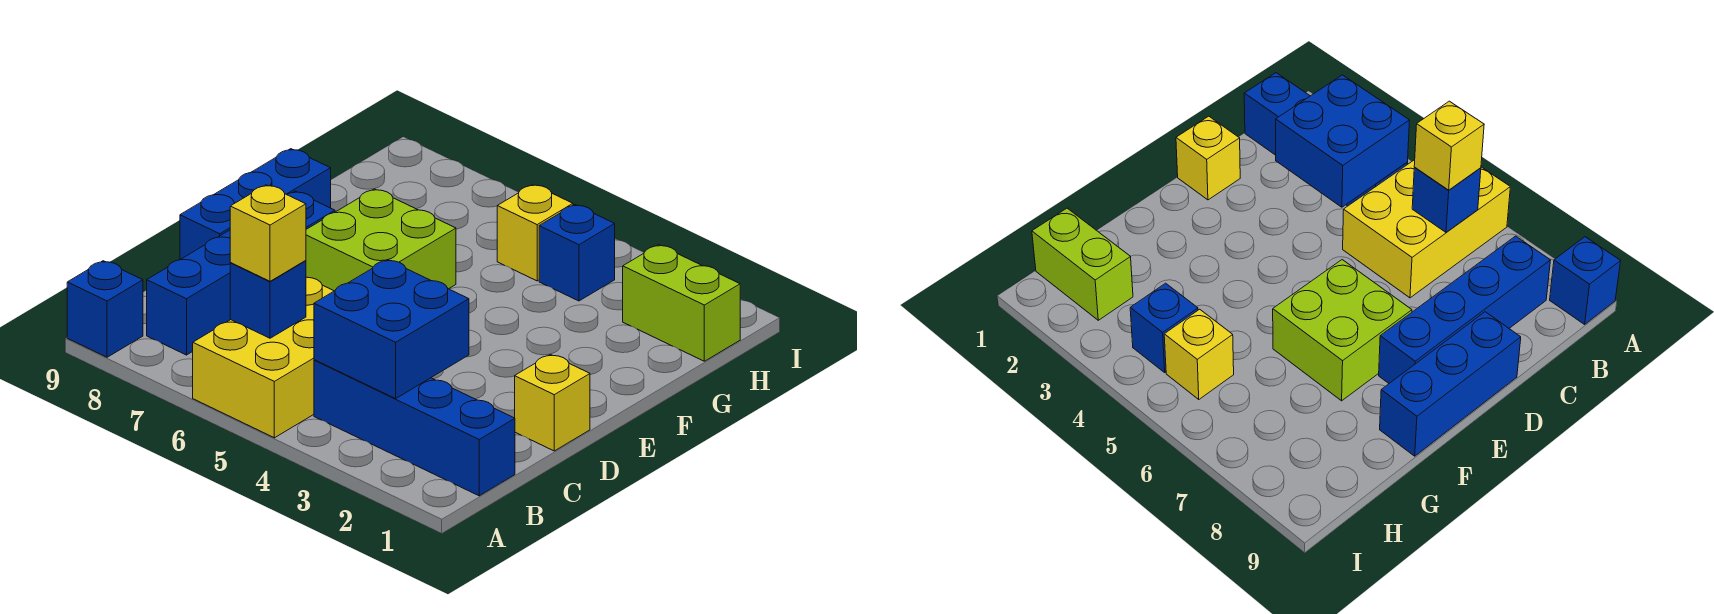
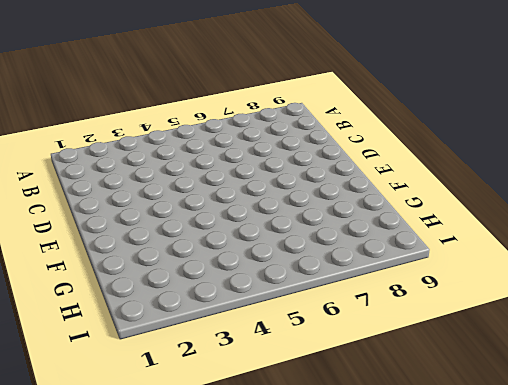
none -> yellow brick A5:C6 level 1
none -> blue brick A9 level 1
none -> blue brick B1:B4 level 1

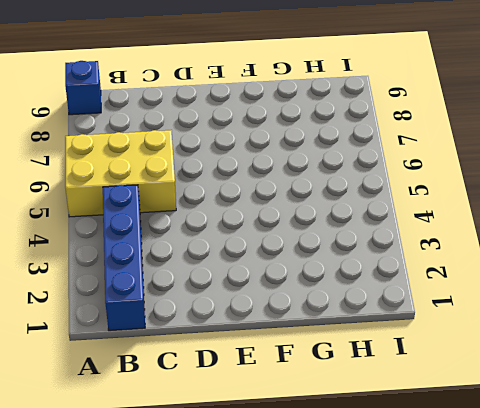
none -> blue brick B8:E8 level 1
none -> yellow brick D1 level 1
none -> blue brick D9:F9 level 1

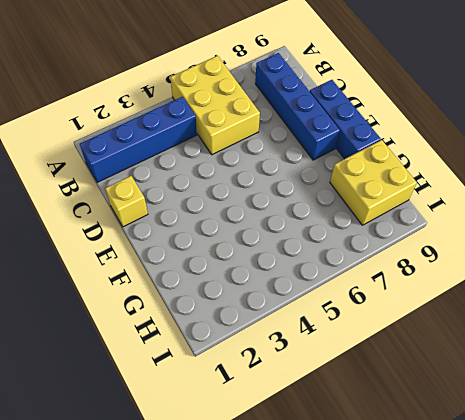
yellow brick G8:H9 level 1 -> none
none -> blue brick A9 level 1
none -> lime brick E6:F7 level 1
none -> lime brick H1:H2 level 1

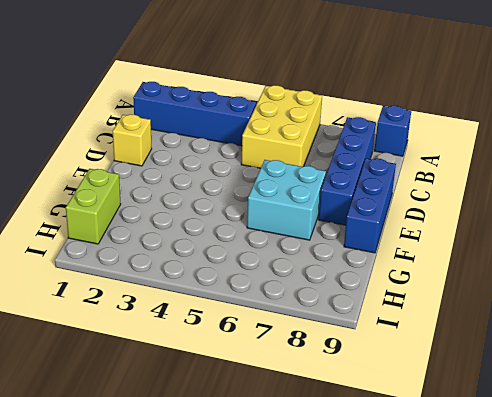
cyan brick E6:F7 level 1 -> lime brick E6:F7 level 1
lime brick G1:H1 level 1 -> lime brick H1:H2 level 1
none -> blue brick H4 level 1
none -> yellow brick H5 level 1
none -> blue brick B3:C4 level 2

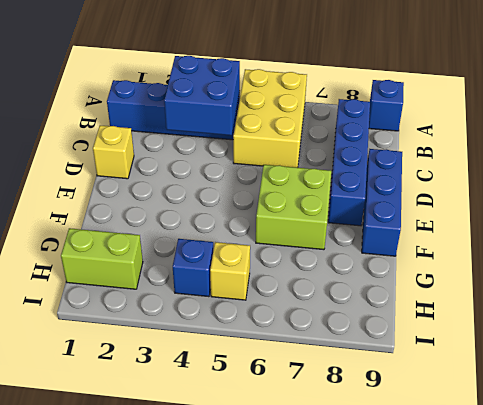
none -> blue brick B6 level 2
none -> yellow brick B6 level 3

